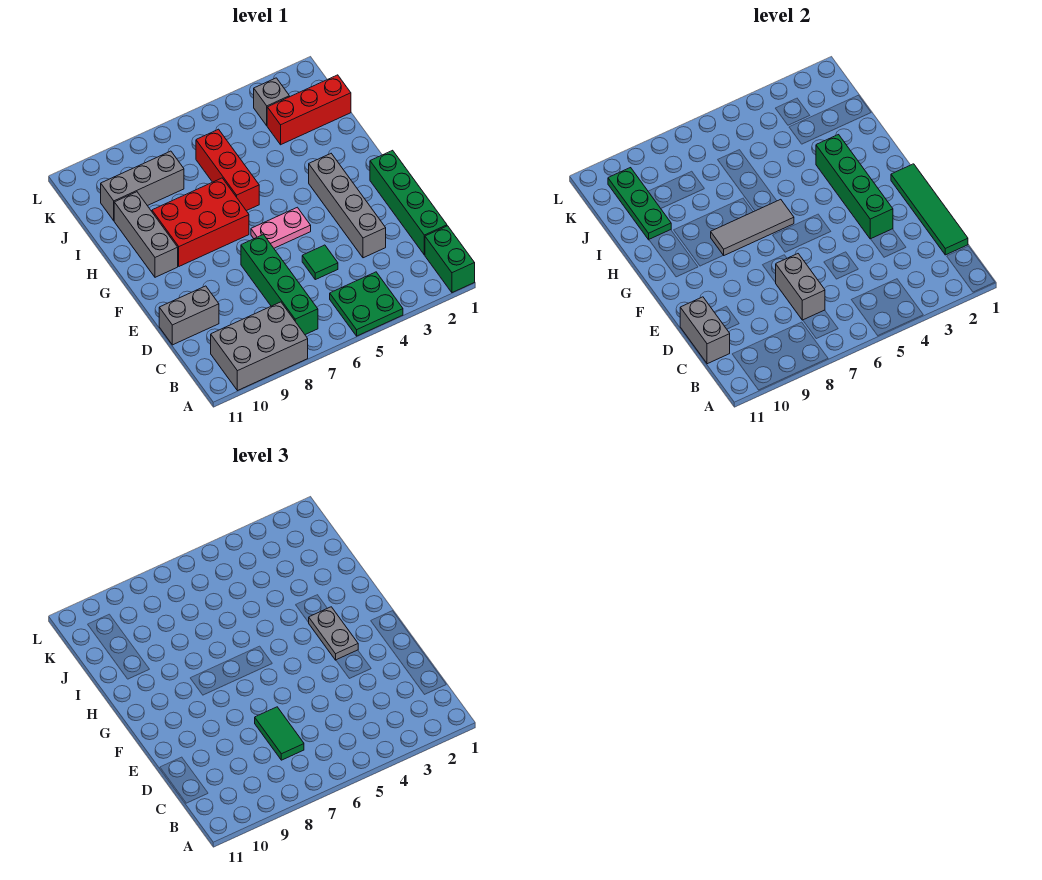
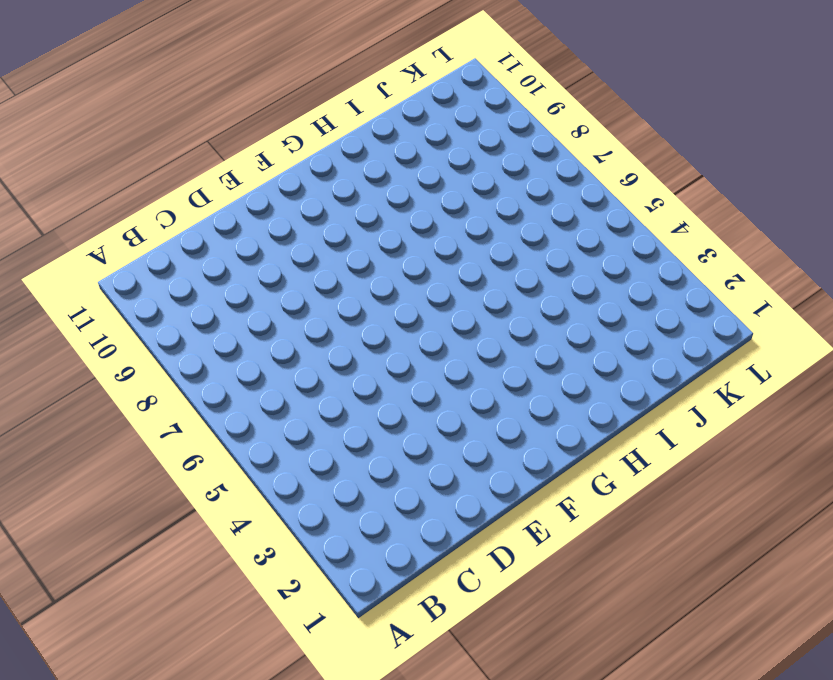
none -> green brick A1:B1 level 1
none -> green plate A4:B5 level 1
none -> grey brick A8:B10 level 1

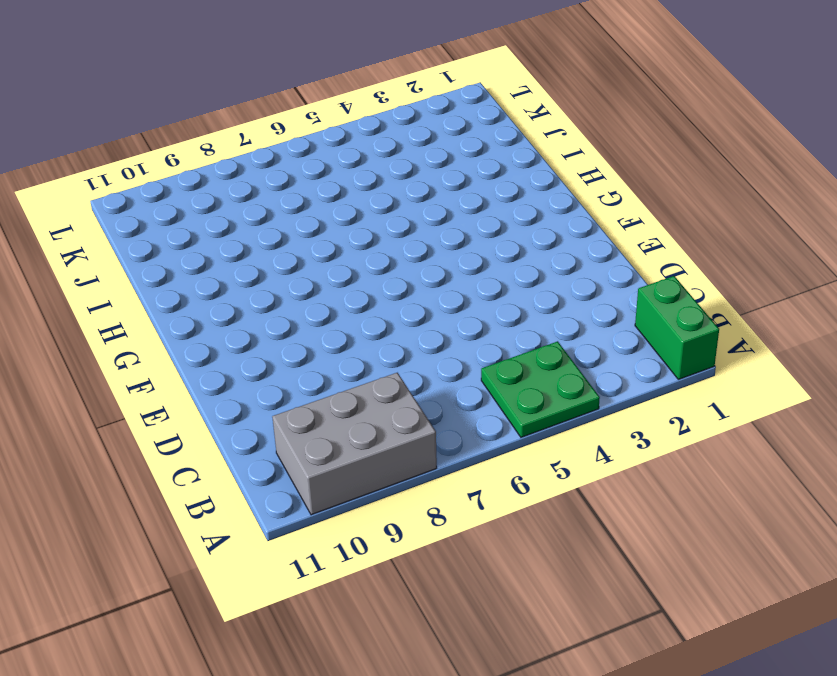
none -> green brick B7:E7 level 1
none -> green brick C1:F1 level 1
none -> grey brick D3:G3 level 1

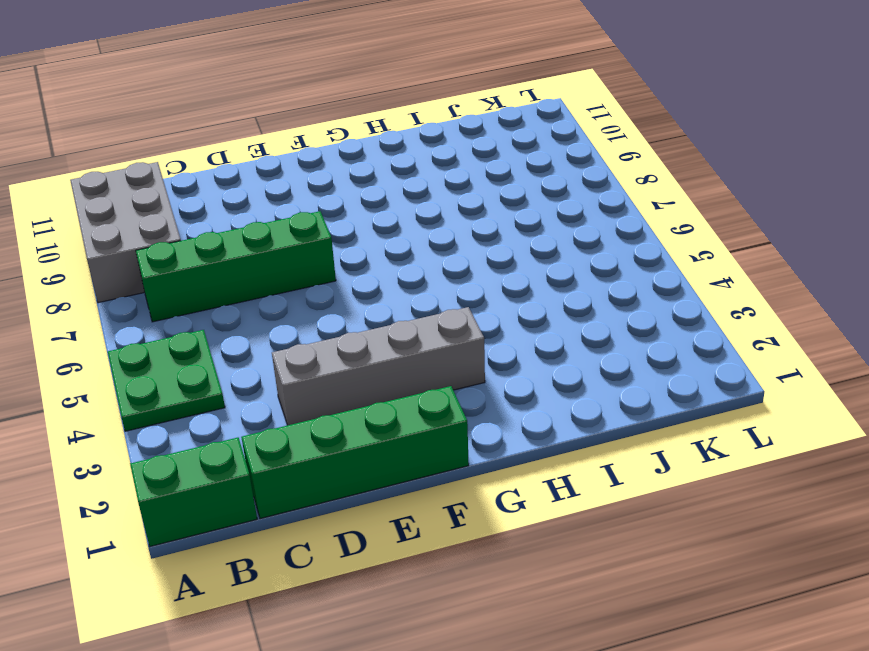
none -> green tile D5 level 1
none -> grey brick D10:D11 level 1
none -> pink plate F5:F6 level 1

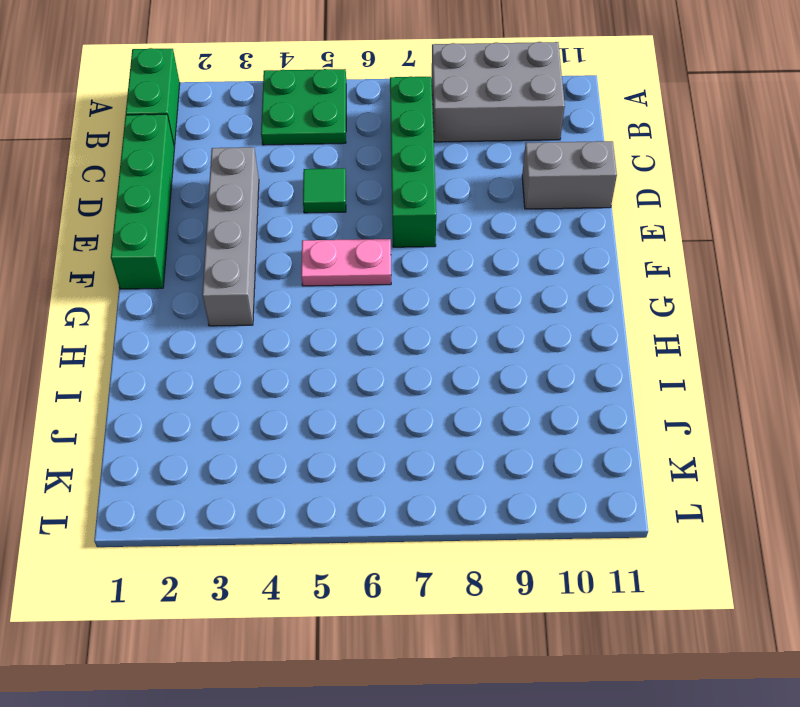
none -> red brick G7:H9 level 1
none -> grey brick G10:I10 level 1
none -> red brick H6:J6 level 1

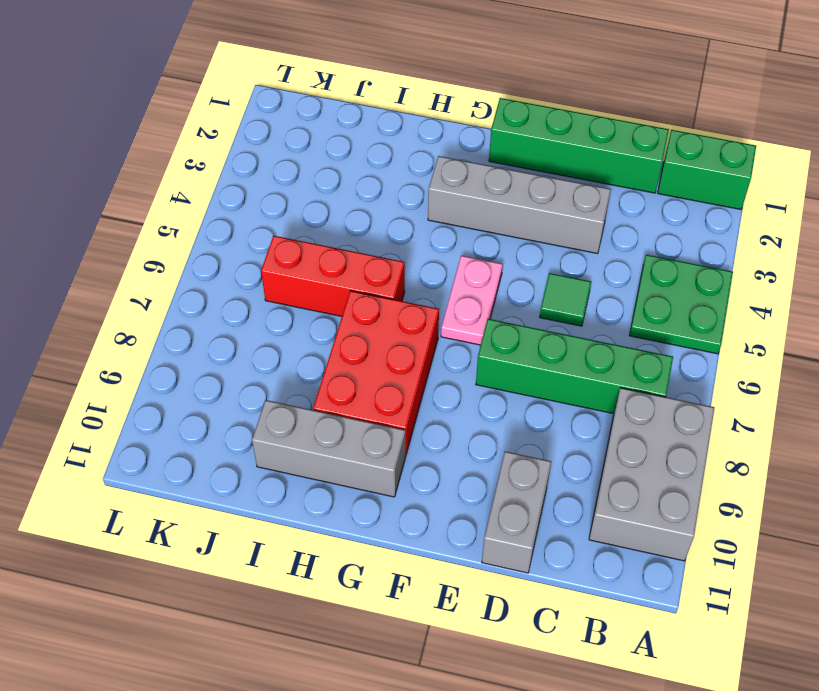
none -> red brick J1:J3 level 1
none -> grey brick J8:J10 level 1
none -> grey brick K3 level 1

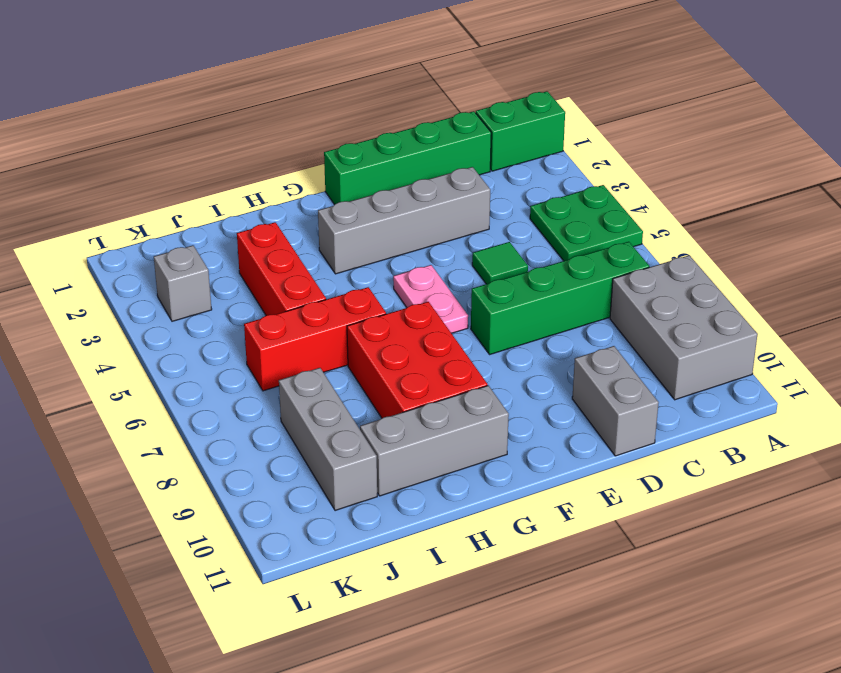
red brick I3:I5 level 1 -> red brick J1:J3 level 1
none -> green tile C1:F1 level 2
none -> grey brick C7:D7 level 2
none -> grey brick C11:D11 level 2

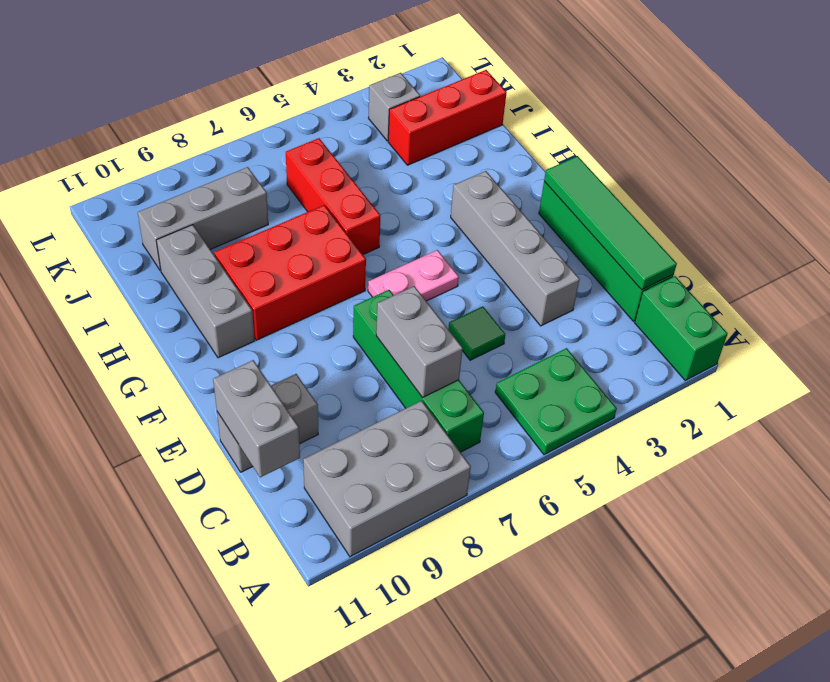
none -> green brick E3:H3 level 2
none -> grey tile G6:G8 level 2
none -> green plate I10:K10 level 2

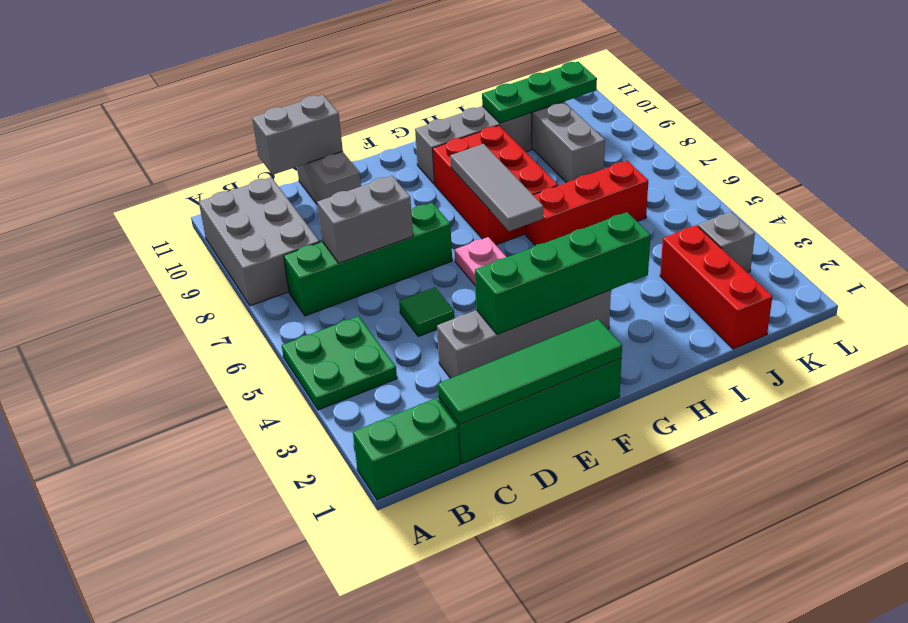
none -> green tile C7:D7 level 3
none -> grey plate F3:G3 level 3

